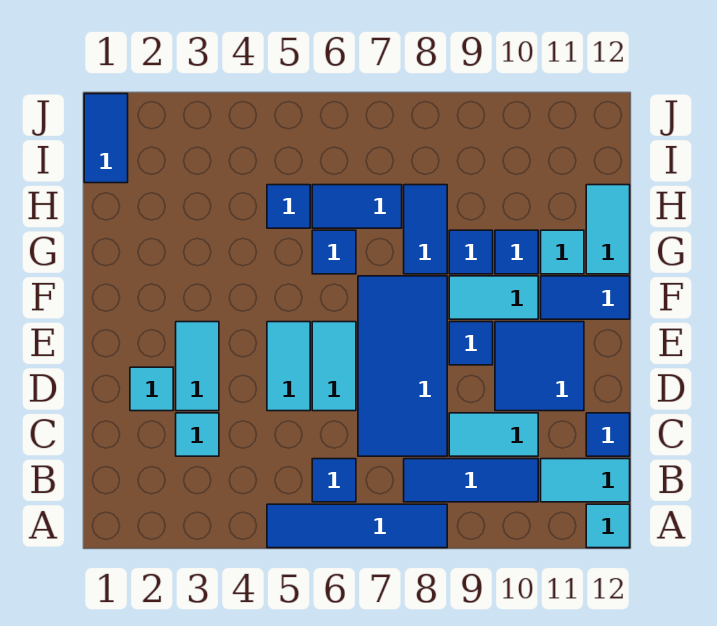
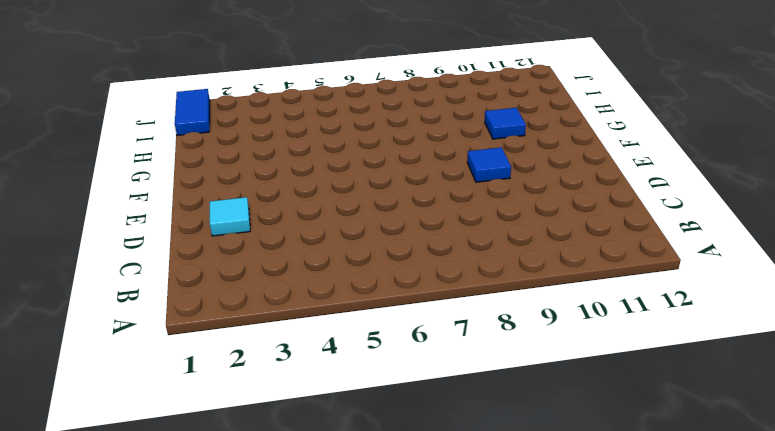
none -> blue tile A5:A8 level 1
none -> cyan tile A12 level 1
none -> blue tile B6 level 1

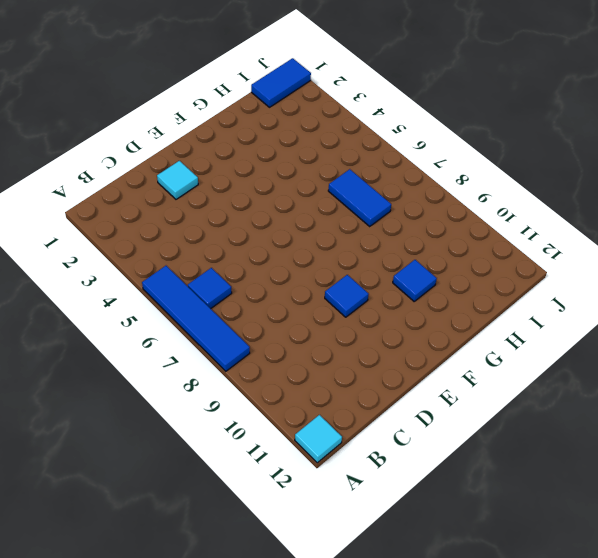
none -> blue tile B8:B10 level 1
none -> cyan tile B11:B12 level 1
none -> cyan tile C3 level 1

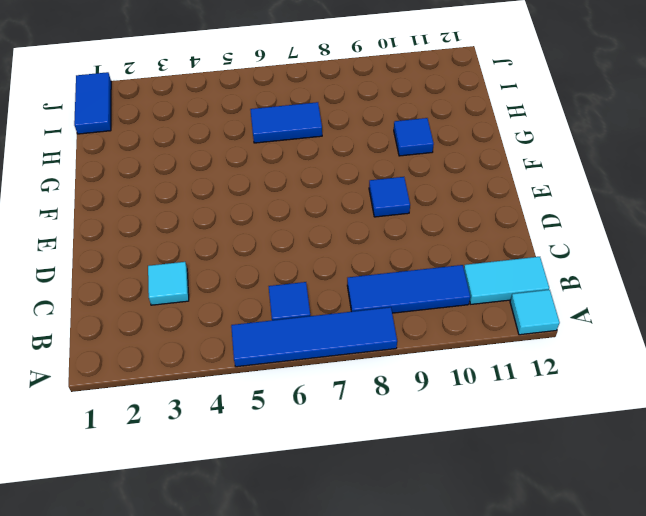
none -> blue tile C7:F8 level 1
none -> cyan tile C9:C10 level 1
none -> blue tile C12 level 1

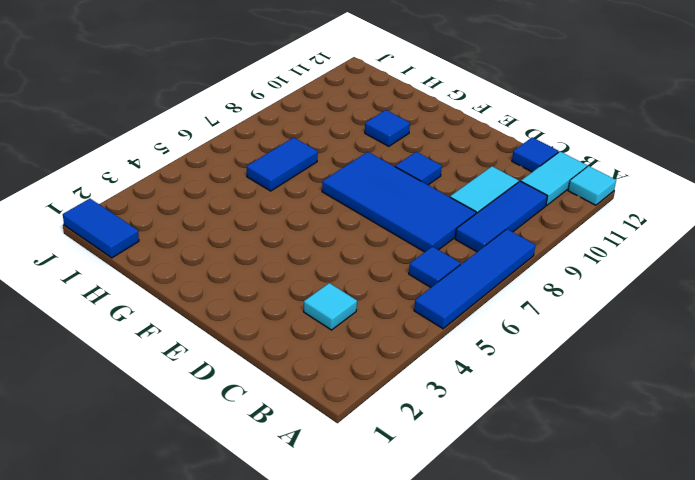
none -> cyan tile D2 level 1
none -> cyan tile D3:E3 level 1
none -> cyan tile D5:E5 level 1

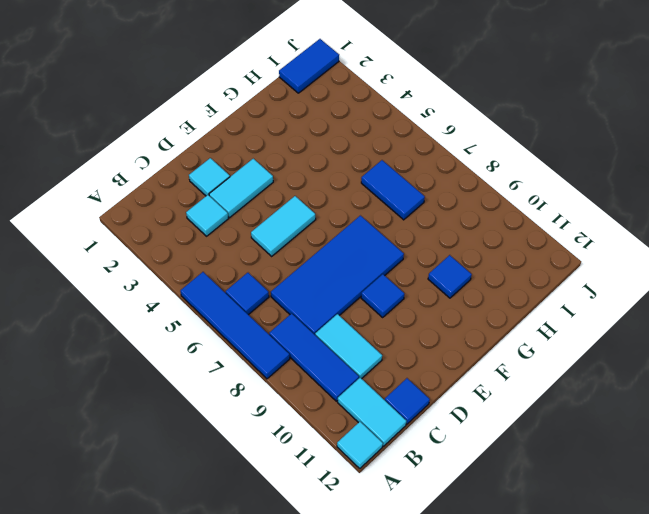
none -> cyan tile D6:E6 level 1
none -> blue tile D10:E11 level 1
none -> cyan tile F9:F10 level 1

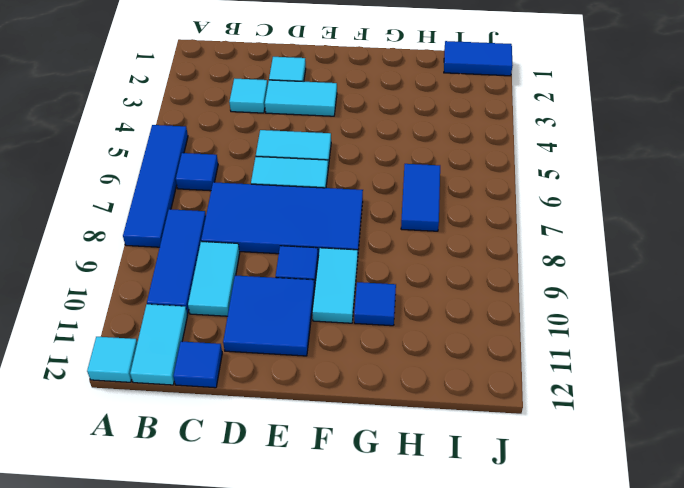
none -> blue tile F11:F12 level 1
none -> blue tile G6 level 1
none -> blue tile G8:H8 level 1

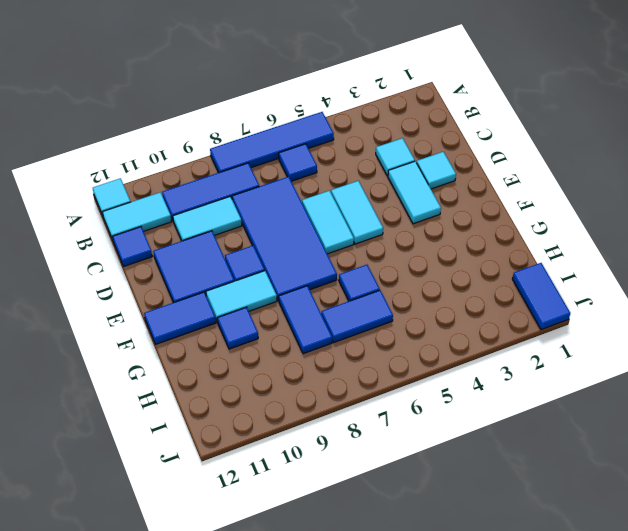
none -> blue tile G9 level 1
none -> cyan tile G11 level 1
none -> cyan tile G12:H12 level 1

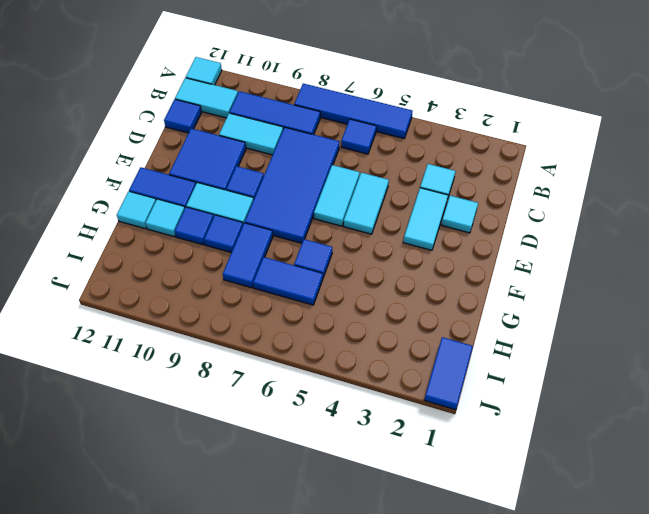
cyan tile G12 level 1 -> cyan tile G12:H12 level 1
none -> blue tile H5 level 1

